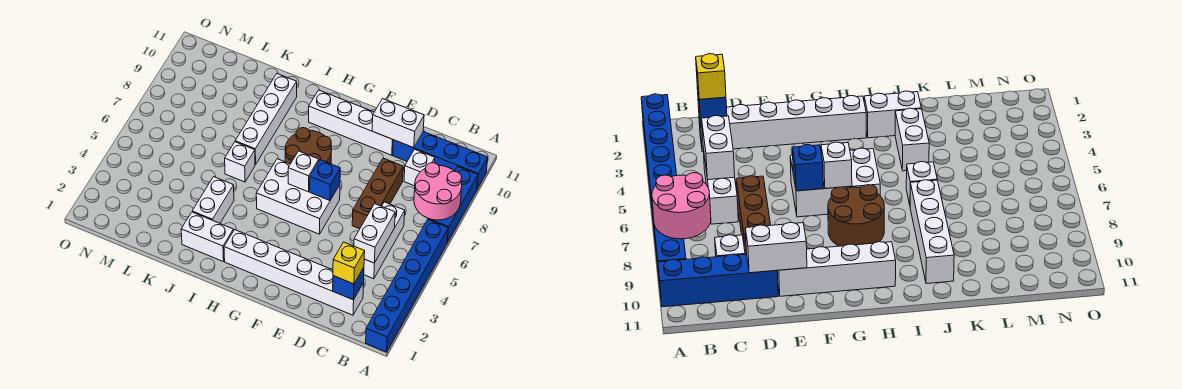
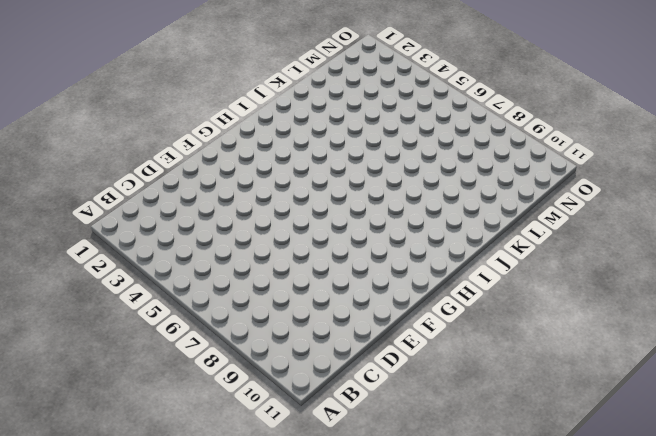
none -> blue brick A1:A6 level 1
none -> blue brick A7:A9 level 1
none -> blue brick A10:D10 level 1

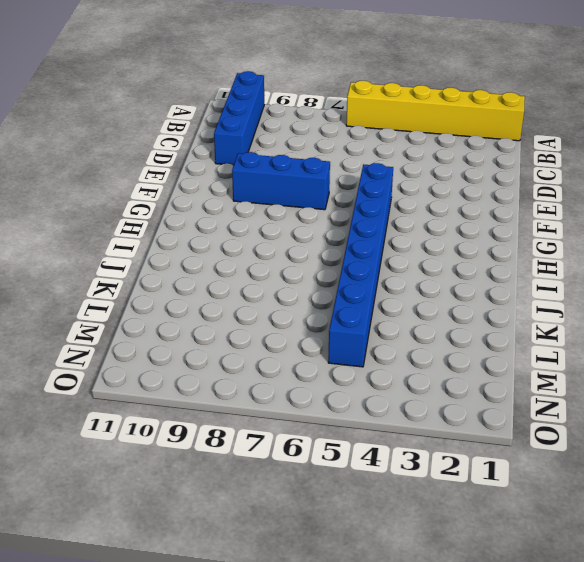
yellow brick A1:A6 level 1 -> blue brick A1:A6 level 1
blue brick F5:M5 level 1 -> white brick F5:H6 level 1
blue brick F7:F9 level 1 -> blue brick A7:A9 level 1
none -> white brick C2:H2 level 1
none -> white brick C4:C6 level 1
none -> white brick C9 level 1

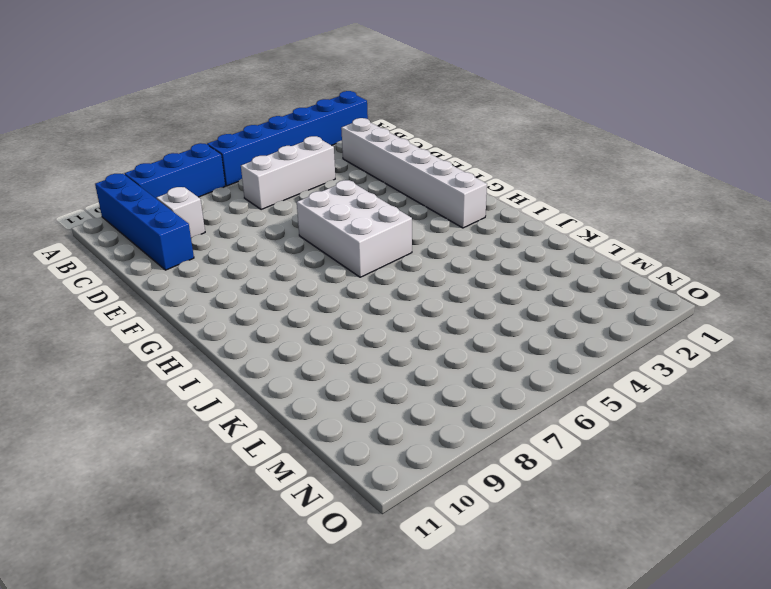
none -> brown brick D6:D8 level 1
none -> white brick E10:H10 level 1
none -> brown round brick G7:H8 level 1

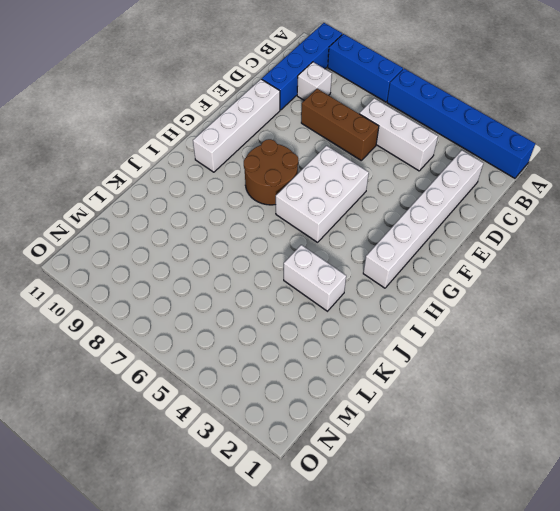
none -> white brick I2:J2 level 1
none -> white brick J6 level 1
none -> white brick J7:J10 level 1

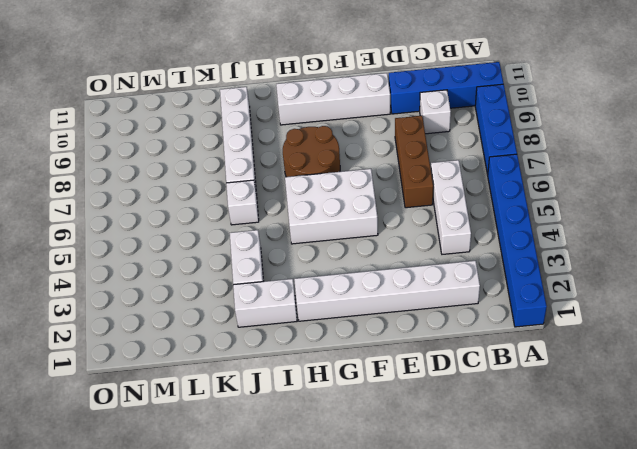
none -> pink round brick A7:B8 level 2
none -> blue brick C2 level 2
none -> white brick C4:C5 level 2

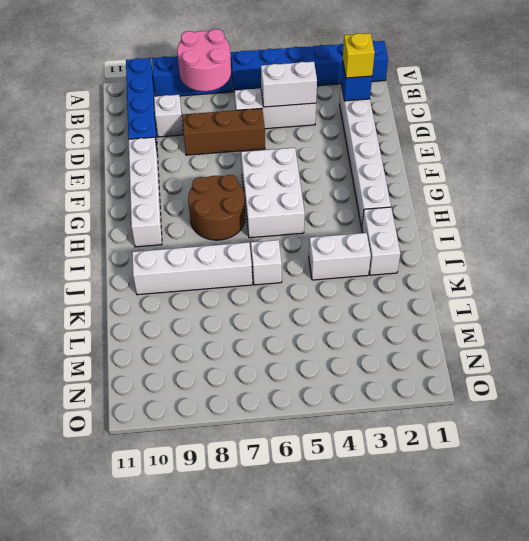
none -> white brick D10:E10 level 2
none -> blue brick F6 level 2
none -> white brick G6 level 2

